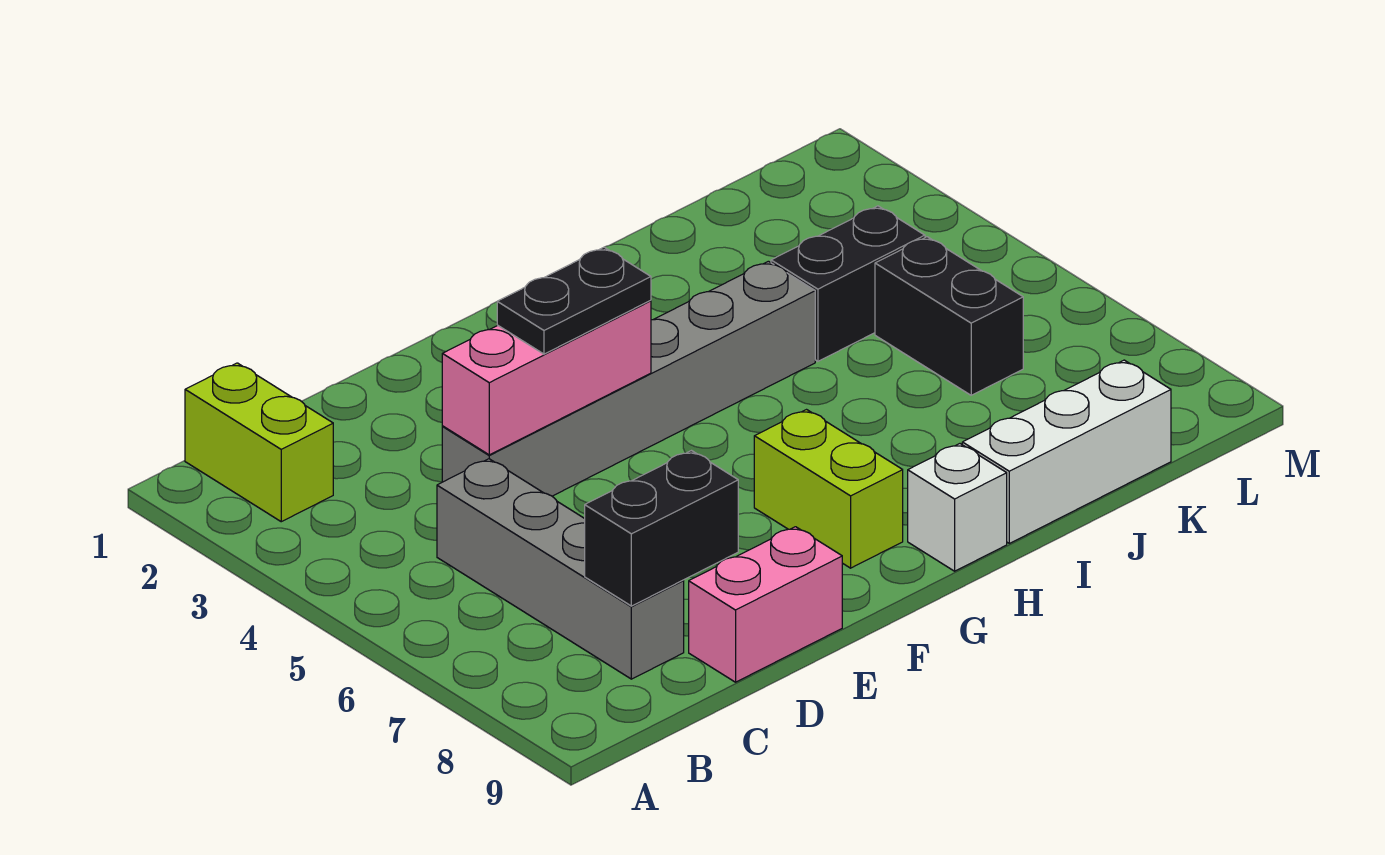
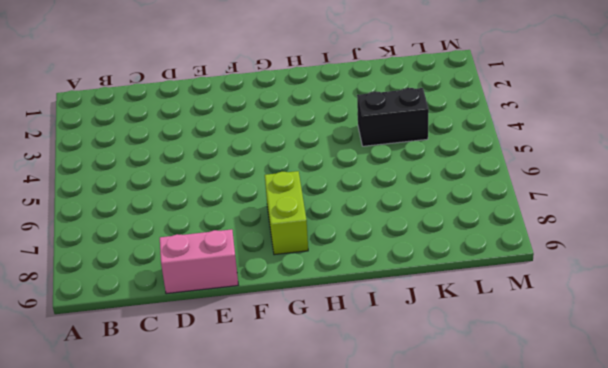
none -> lime brick B1:B2 level 1
none -> grey brick C5:C8 level 1
none -> grey brick D4:I4 level 1

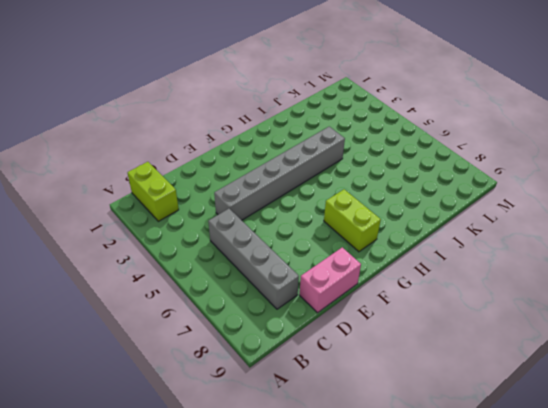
none -> white brick H9 level 1
none -> white brick I9:K9 level 1
none -> black brick J4:K4 level 1

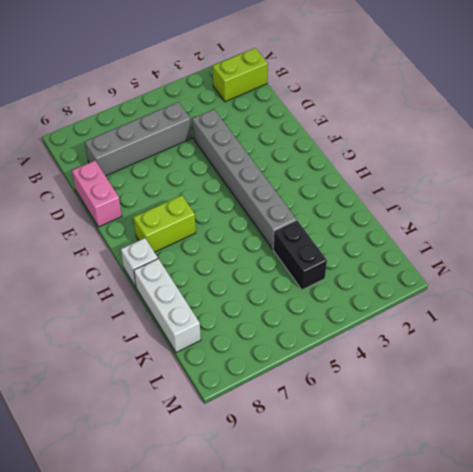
none -> black brick K5:K6 level 1
none -> black brick C8:D8 level 2
none -> pink brick D4:F4 level 2

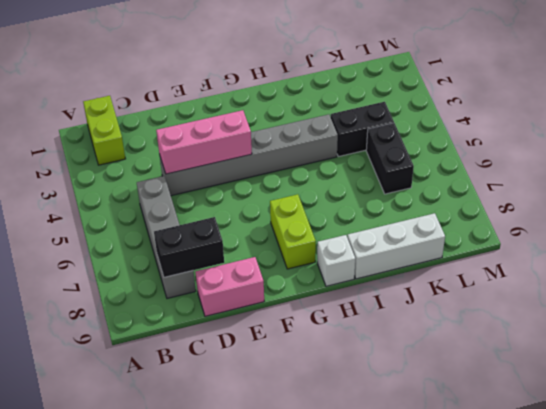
none -> black plate E4:F4 level 3

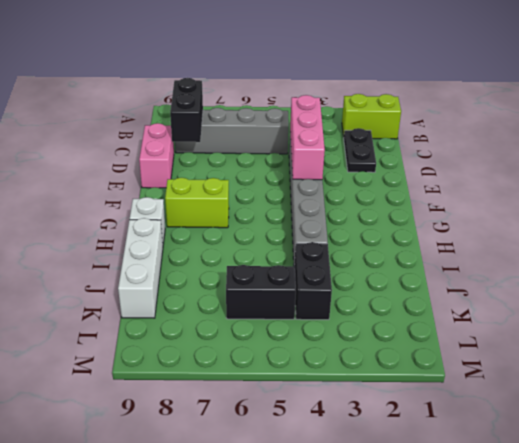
black plate C2:D2 level 1 -> black plate E4:F4 level 3

